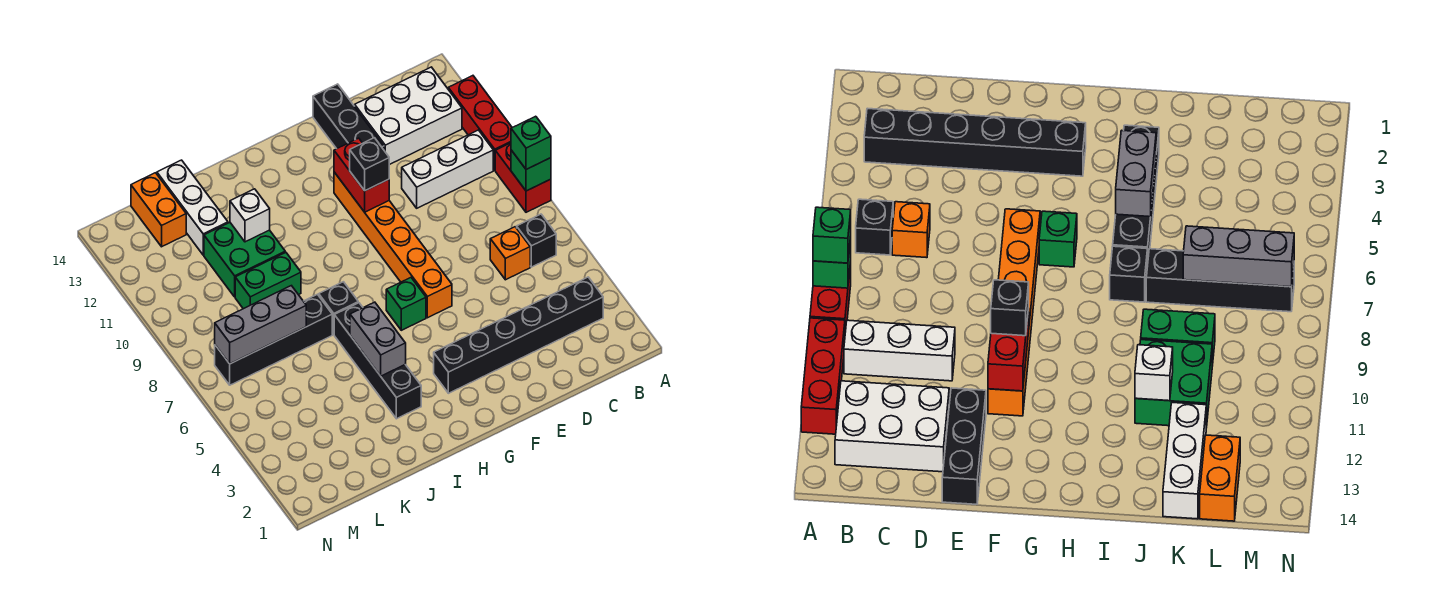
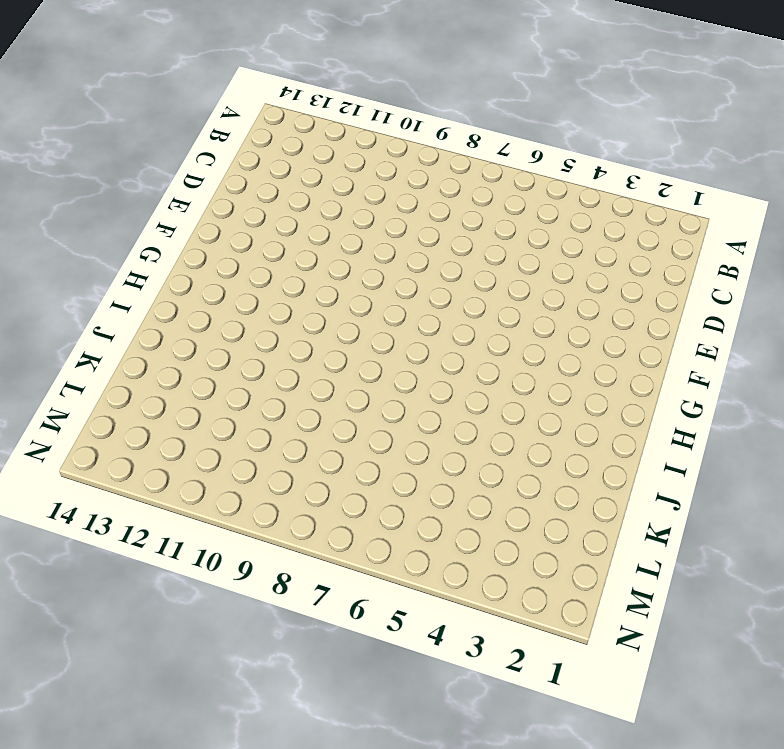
none -> red brick A8:A9 level 1
none -> red brick A10:A12 level 1
none -> black brick B3:G3 level 1

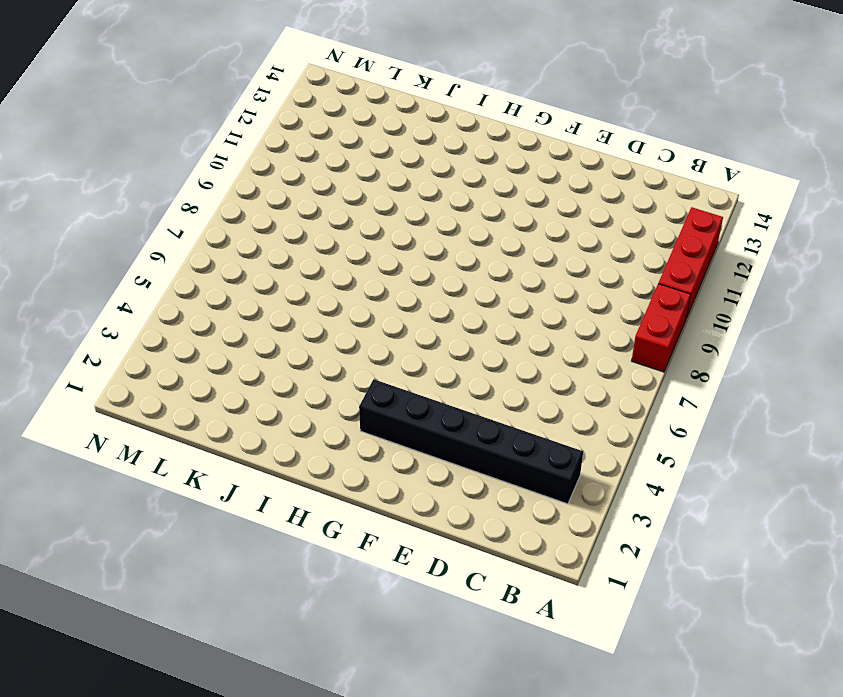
none -> black brick B6 level 1
none -> white brick B10:D10 level 1
none -> white brick B12:D13 level 1

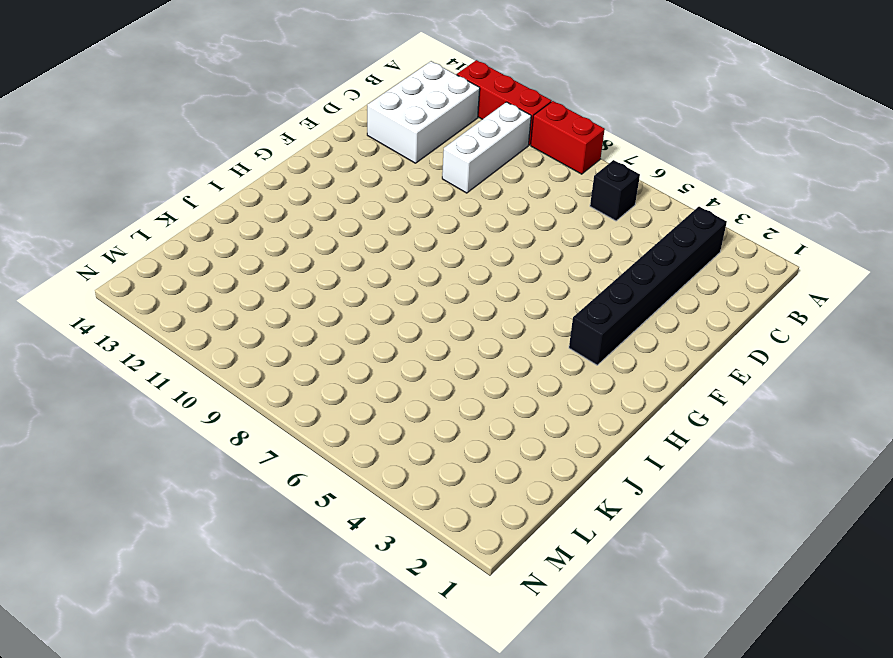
none -> orange brick C6 level 1
none -> black brick E12:E14 level 1
none -> orange brick F6:F11 level 1

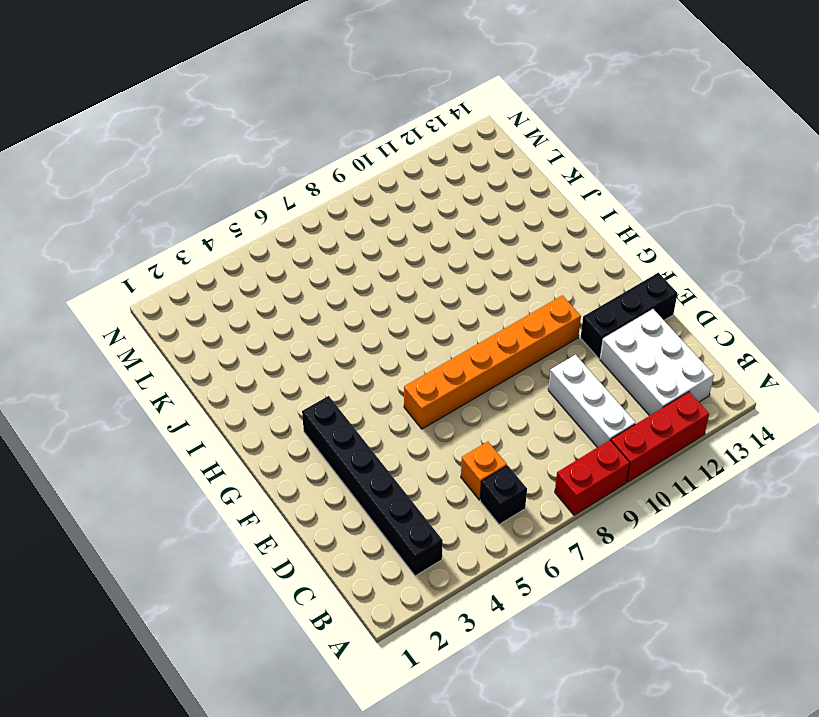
none -> green brick G6 level 1
none -> black brick I3:I6 level 1
none -> black brick I7 level 1

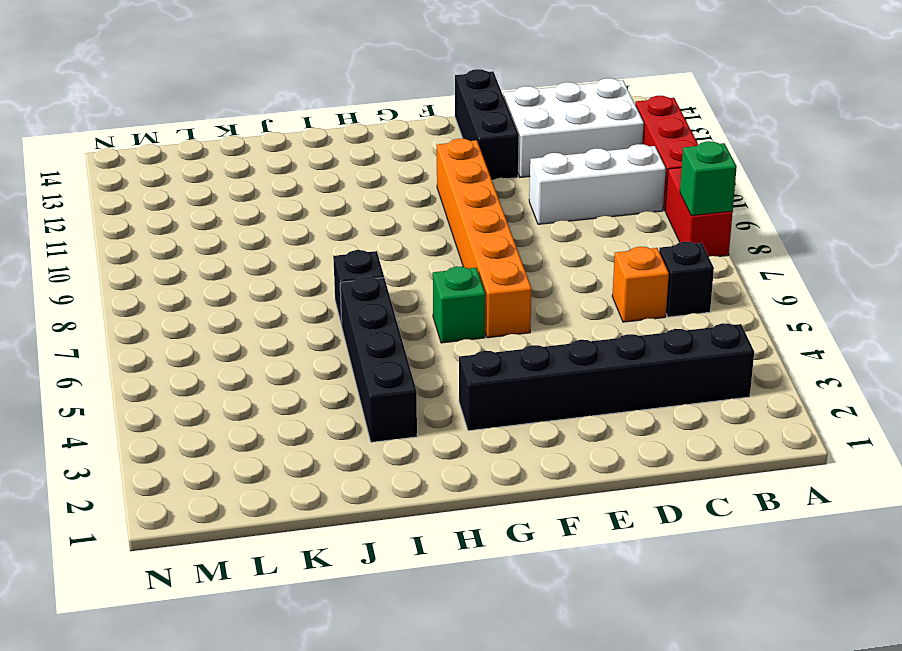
none -> black brick J7:M7 level 1
none -> green brick J9:K9 level 1
none -> green brick J10:K11 level 1

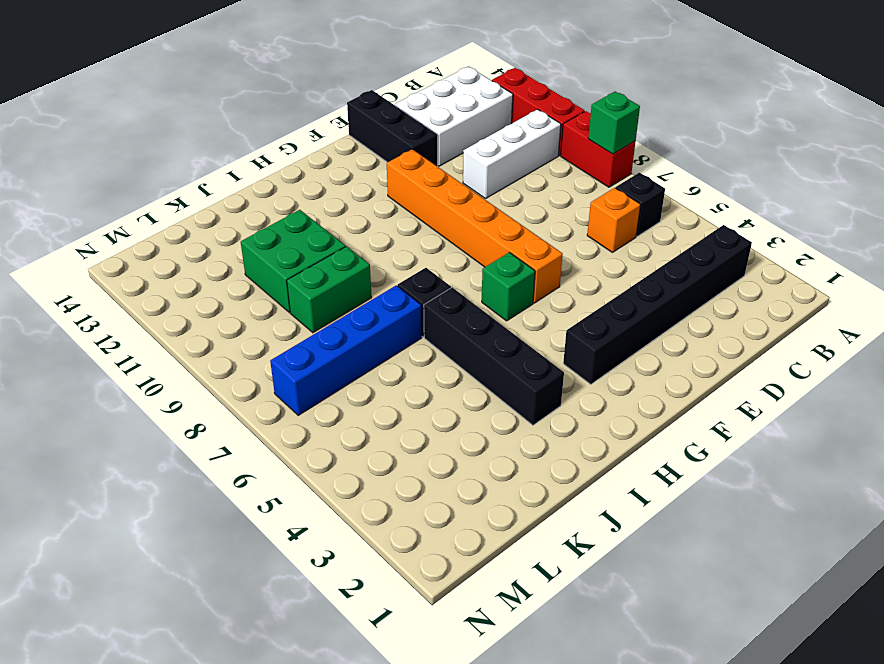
blue brick J7:M7 level 1 -> black brick J7:M7 level 1
none -> white brick K12:K14 level 1
none -> orange brick L13:L14 level 1
none -> red brick F10:F11 level 2

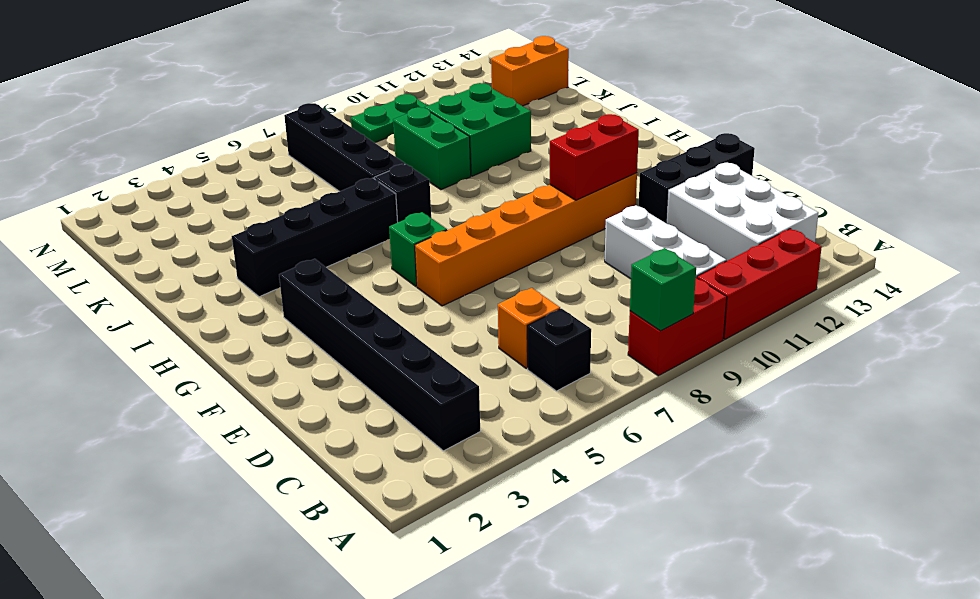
green plate M9:M10 level 1 -> none
none -> white brick K12:K14 level 1
none -> grey brick I4:I5 level 2
none -> white brick J11 level 2

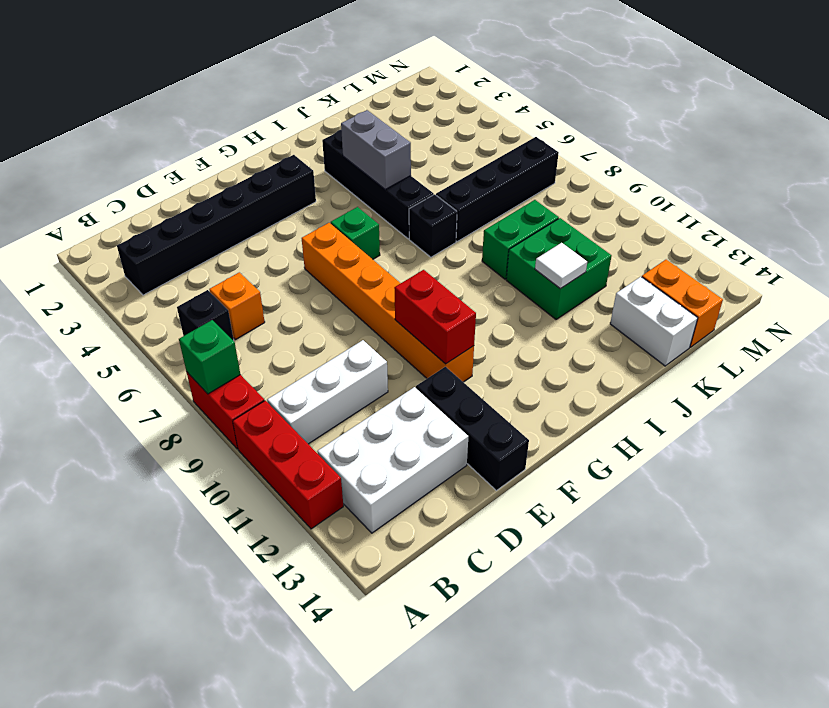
white tile J11 level 2 -> white brick J11 level 2
white brick K13:K14 level 1 -> white brick K12:K14 level 1
none -> grey brick K7:M7 level 2
none -> green brick A8 level 3
none -> black brick F10 level 3

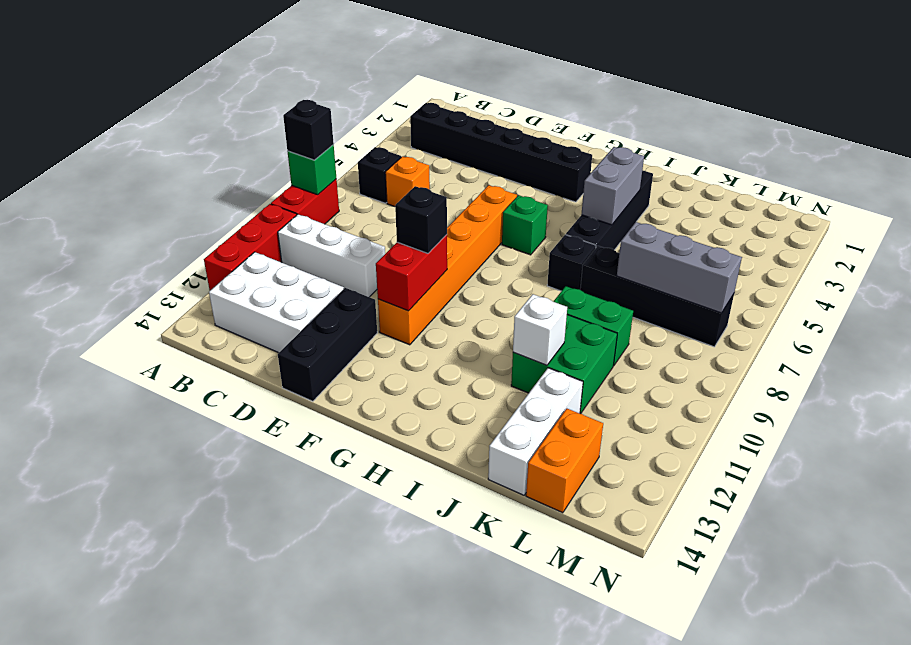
black brick A8 level 3 -> green brick A8 level 3

